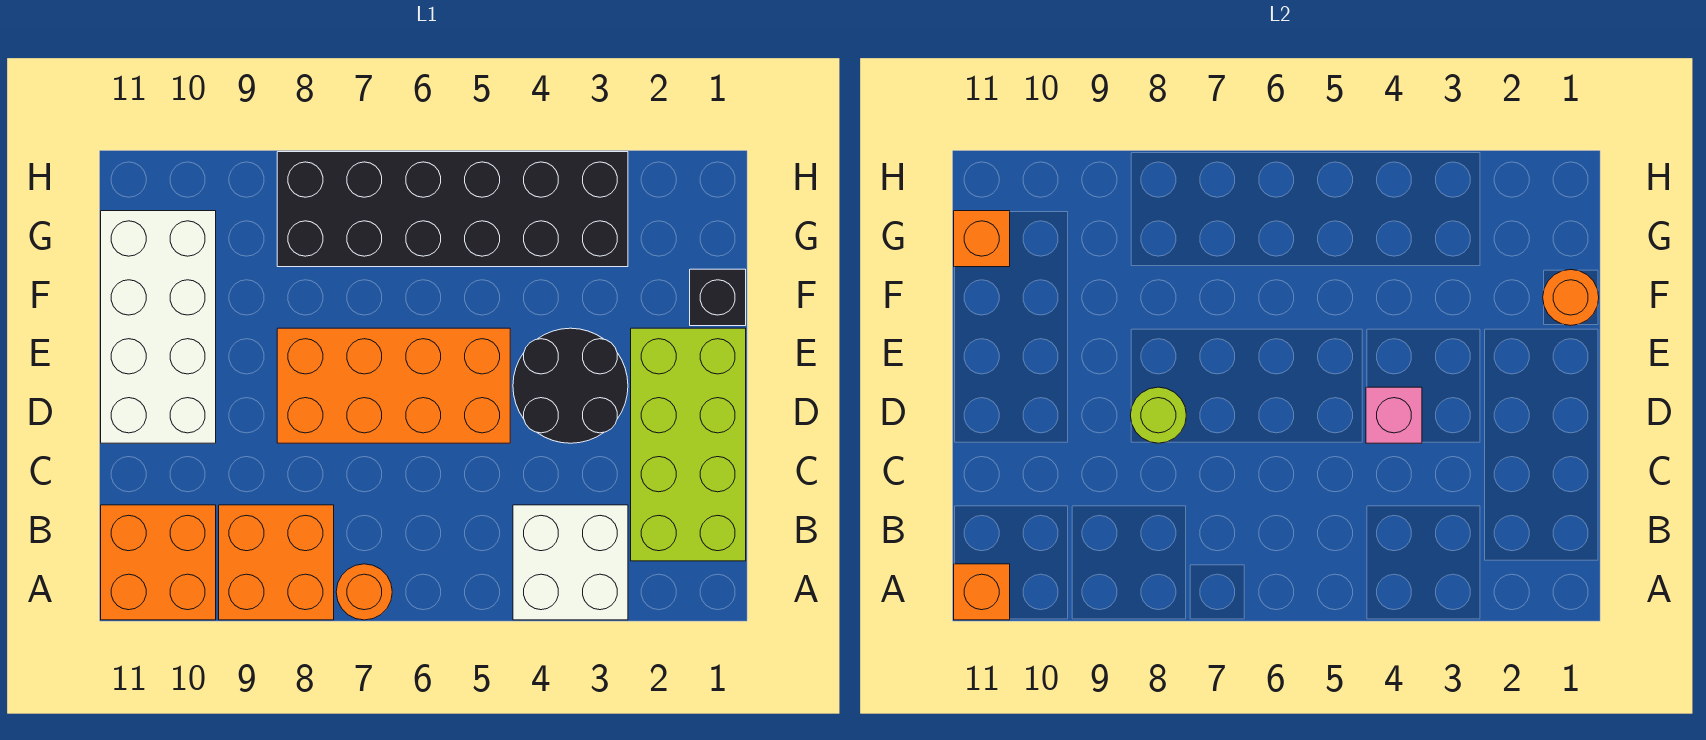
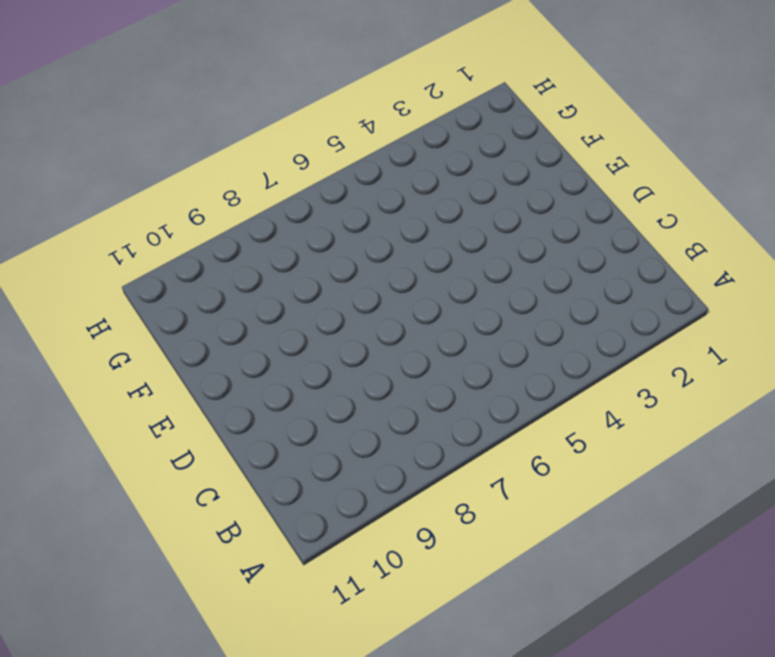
none -> white brick A3:B4 level 1
none -> orange round brick A7 level 1
none -> orange brick A8:B9 level 1

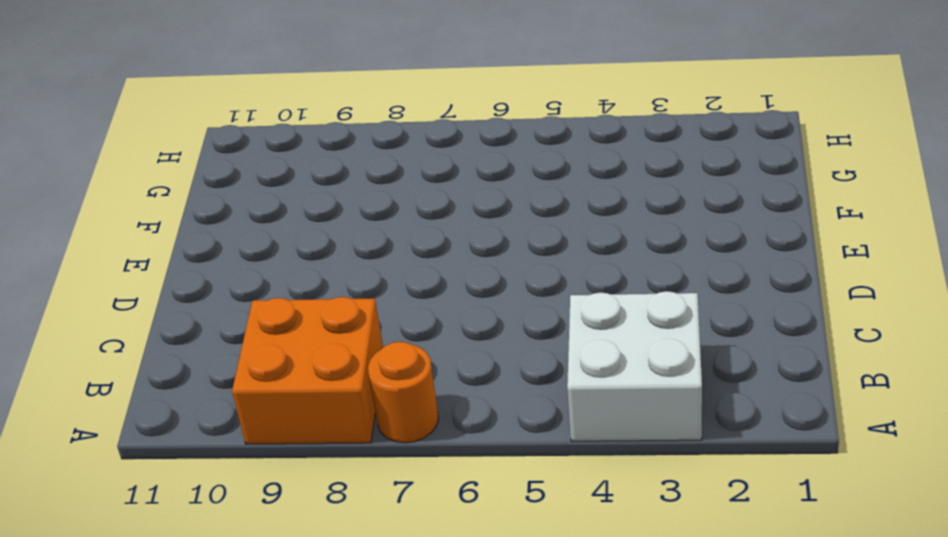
none -> orange brick A10:B11 level 1
none -> lime brick B1:E2 level 1
none -> black round brick D3:E4 level 1

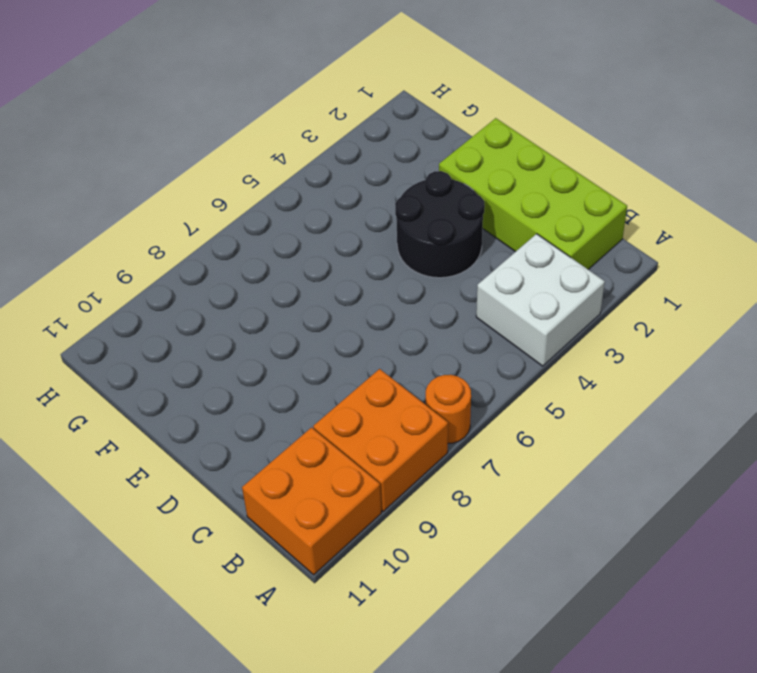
none -> orange brick D5:E8 level 1
none -> white brick D10:G11 level 1
none -> black brick F1 level 1

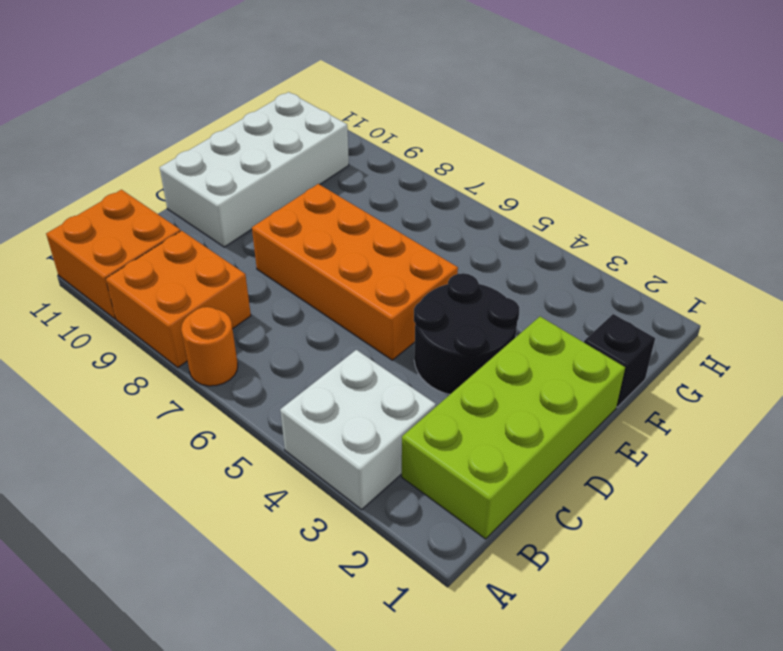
none -> black brick G3:H8 level 1
none -> orange brick A11 level 2
none -> pink brick D4 level 2

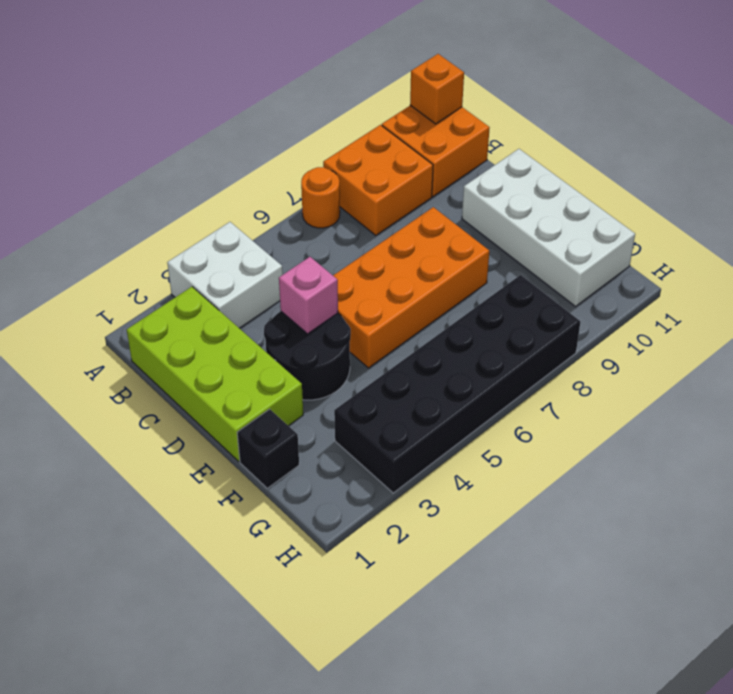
none -> lime round brick D8 level 2
none -> orange round brick F1 level 2
none -> orange brick G11 level 2

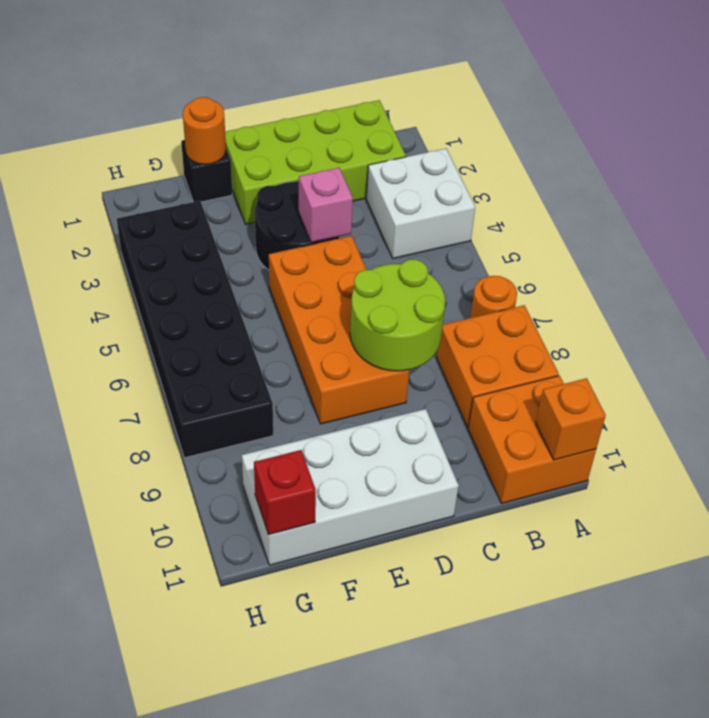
lime round brick C7:D8 level 2 -> lime round brick D8 level 2
red brick G11 level 2 -> orange brick G11 level 2

